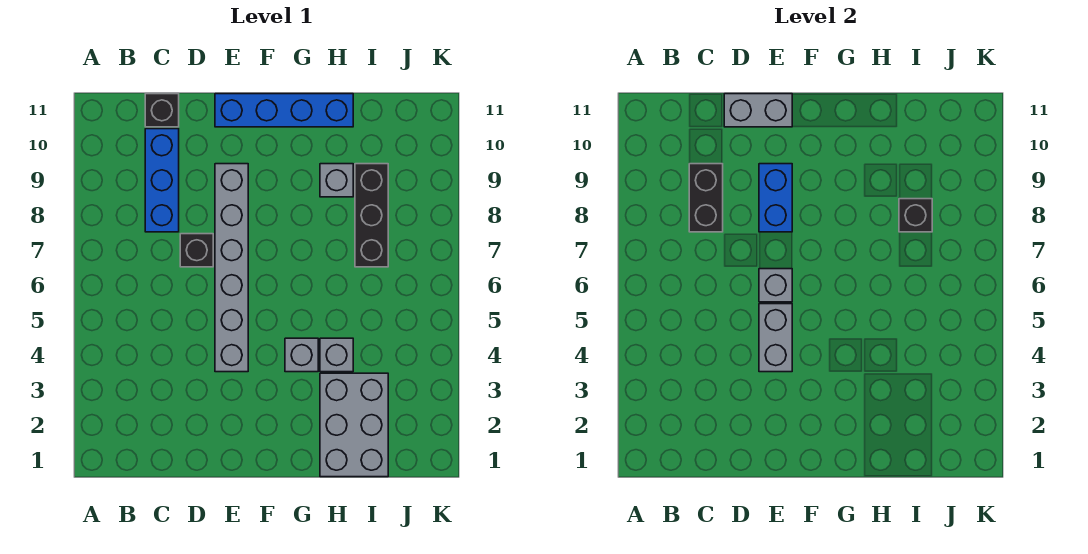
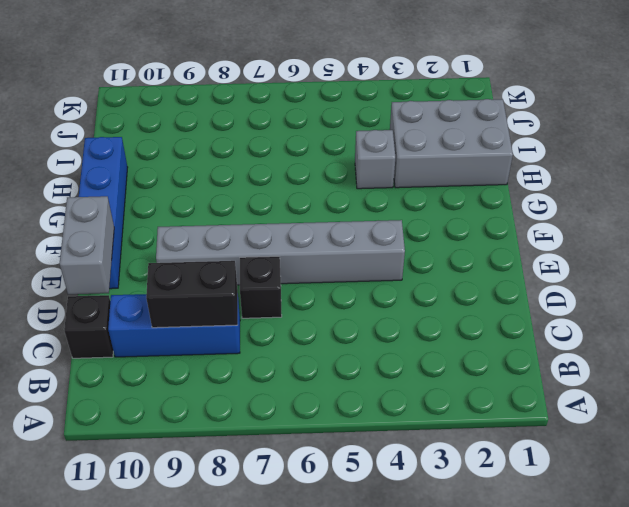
none -> grey brick G4 level 1
none -> grey brick H9 level 1
none -> black brick I7:I9 level 1

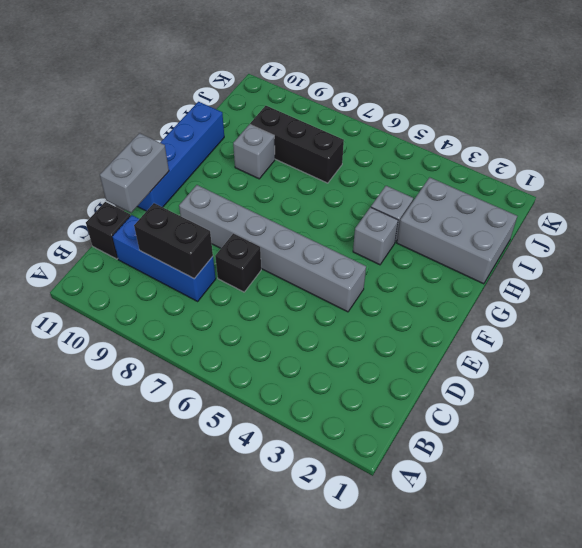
none -> grey brick E4:E5 level 2
none -> grey brick E6 level 2
none -> blue brick E8:E9 level 2

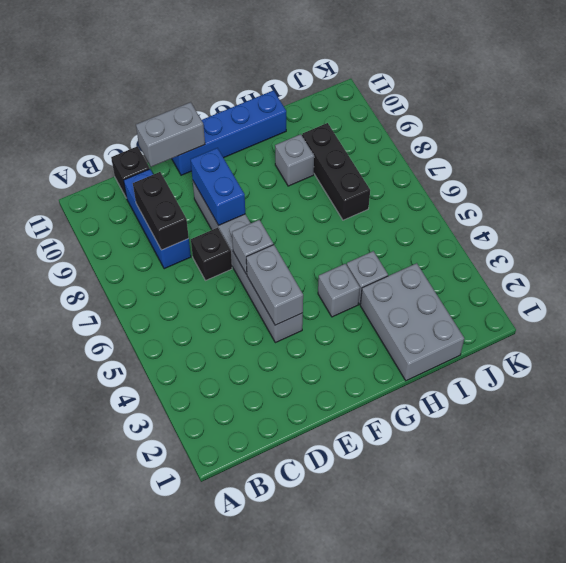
none -> black brick I8 level 2

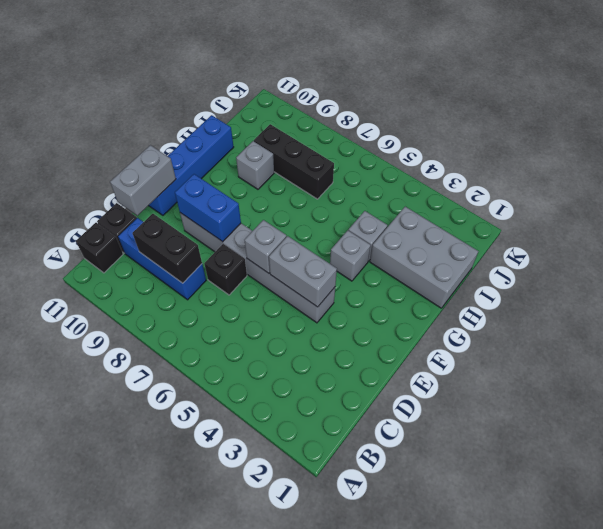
black brick B11 level 1 -> black brick I8 level 2

